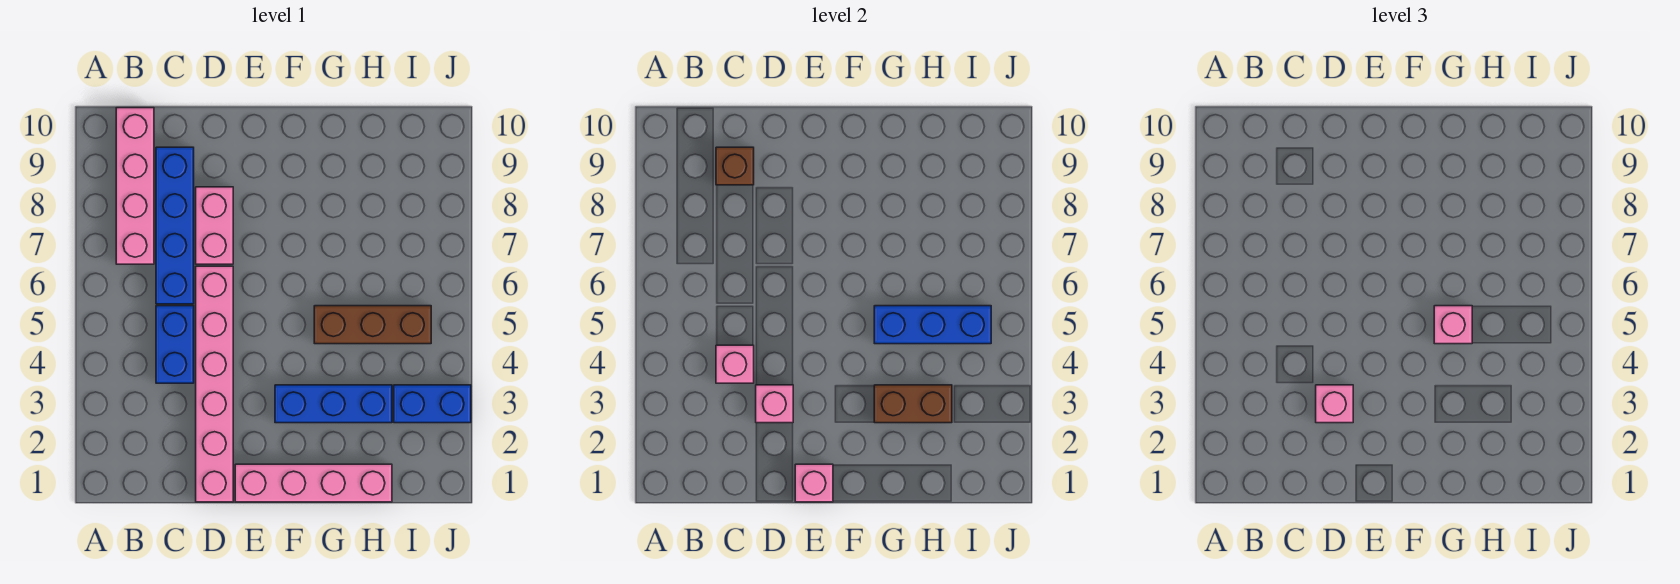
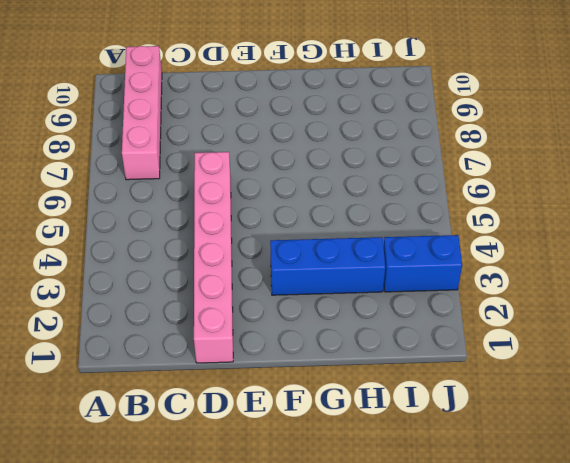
none -> blue brick C4:C5 level 1
none -> blue brick C6:C9 level 1
none -> pink brick D7:D8 level 1

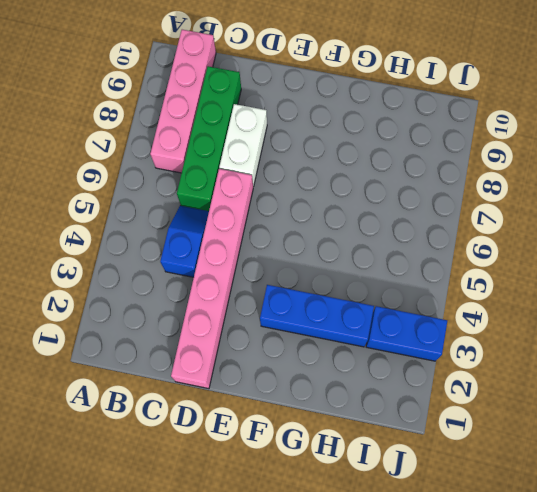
blue slope C4:C5 level 1 top 4 -> blue brick C4:C5 level 1
green brick C6:C9 level 1 -> blue brick C6:C9 level 1
white brick D7:D8 level 1 -> pink brick D7:D8 level 1
none -> pink brick E1:H1 level 1
none -> brown brick G5:I5 level 1
none -> pink brick C4 level 2

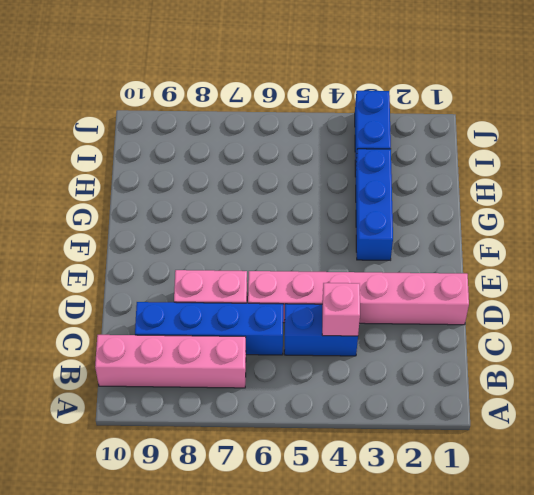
none -> pink brick E1:H1 level 1
none -> brown brick G5:I5 level 1
none -> brown brick C9 level 2

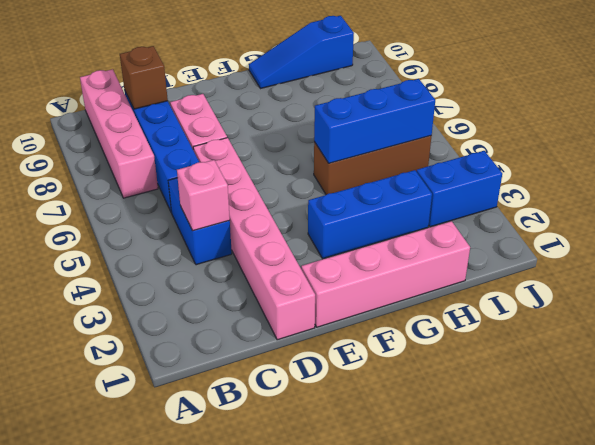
blue slope G10:I10 level 1 top I -> none
none -> pink brick D3 level 2
none -> pink brick E1 level 2
none -> brown brick G3:H3 level 2

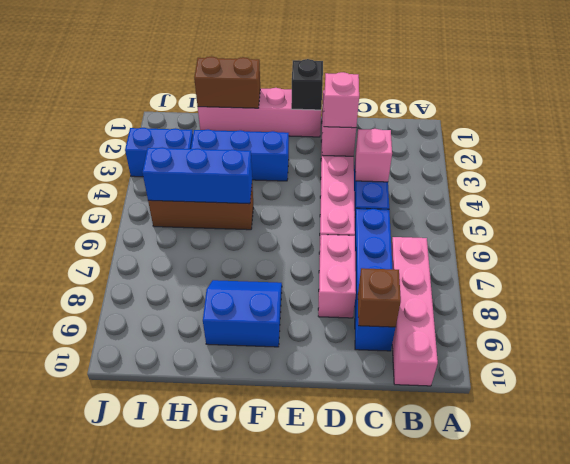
black brick E1 level 2 -> pink brick E1 level 2
blue slope F8:G9 level 1 top 9 -> none
brown brick G1:H1 level 2 -> brown brick G3:H3 level 2
none -> pink brick G5 level 3

